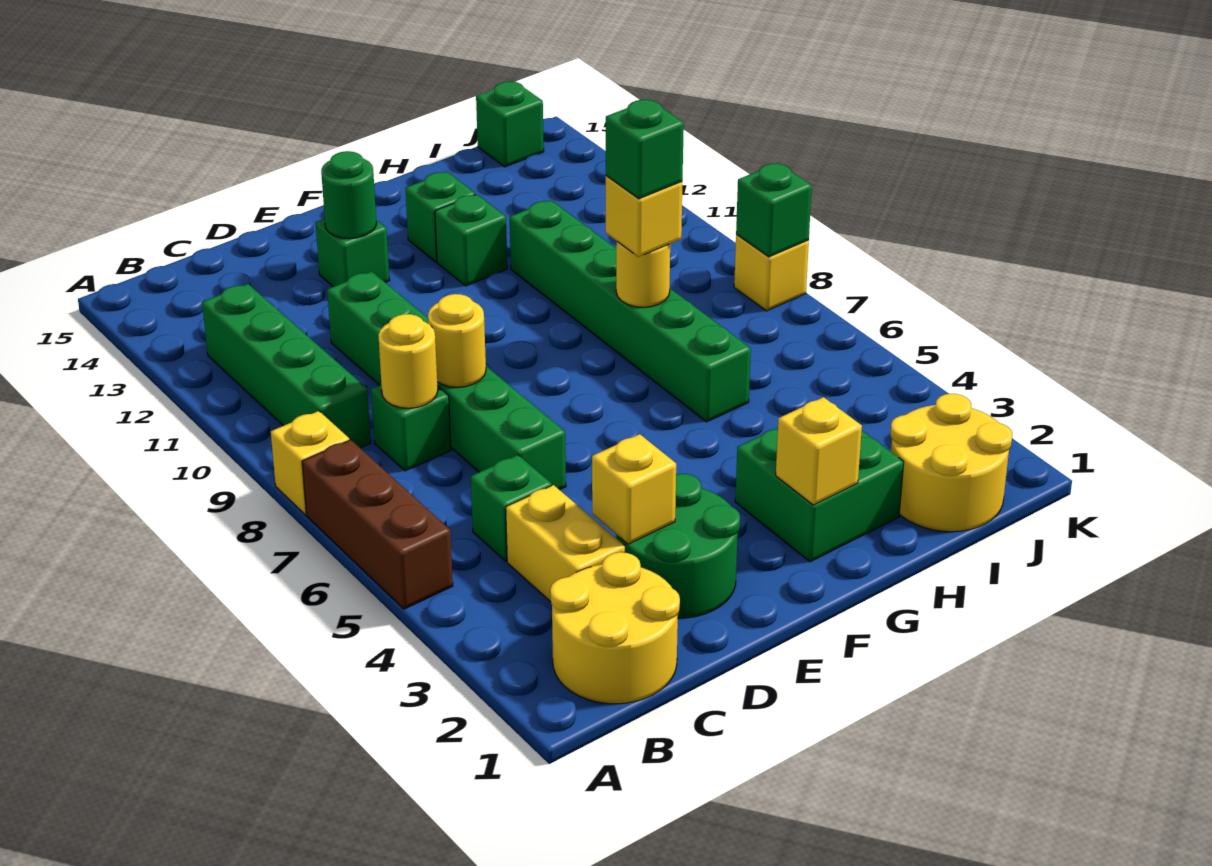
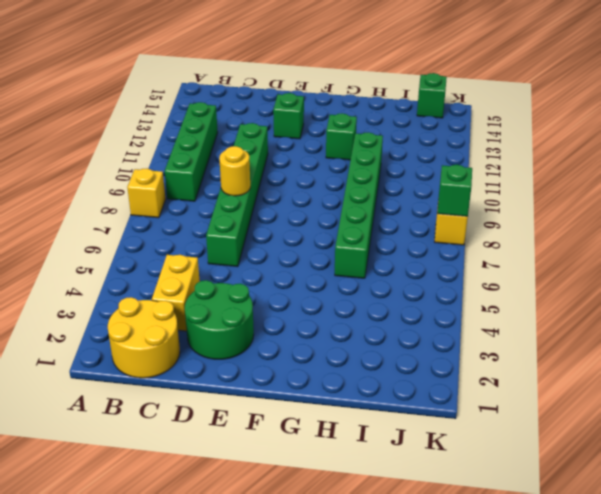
none -> brown brick A5:A7 level 1
none -> green brick C5 level 1
none -> green brick C8 level 1

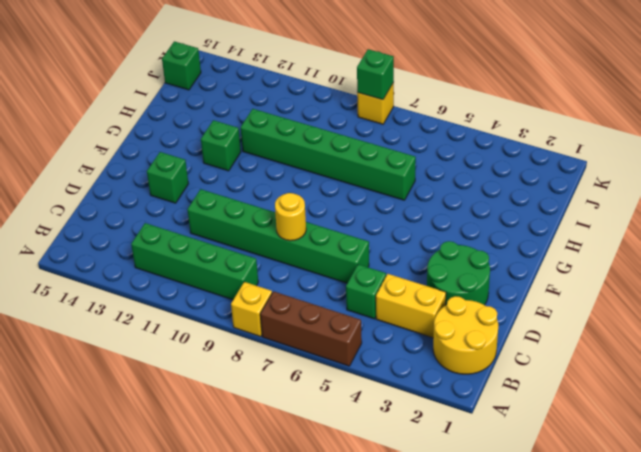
none -> green brick C8 level 1
none -> green brick G2:H3 level 1
none -> green brick G13 level 1

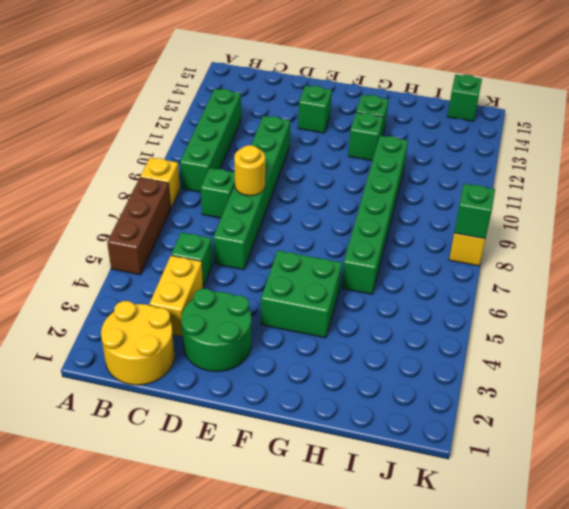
green brick F4:G5 level 1 -> green brick G2:H3 level 1
none -> yellow round brick I1:J2 level 1
none -> yellow round brick C8 level 2
none -> yellow brick D3 level 2

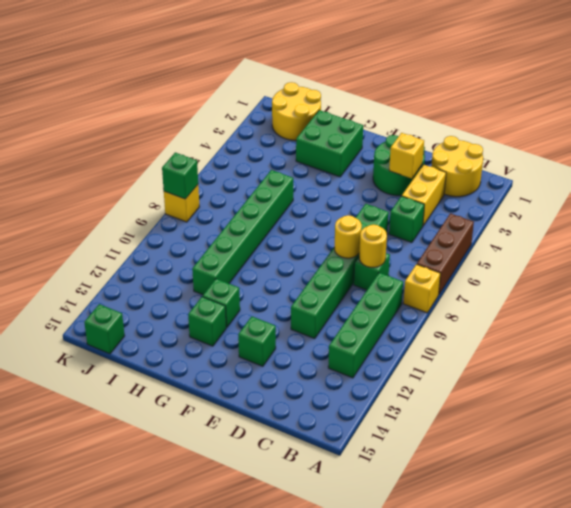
none -> green round brick E13 level 2
none -> yellow brick G2 level 2
none -> yellow round brick H8 level 2

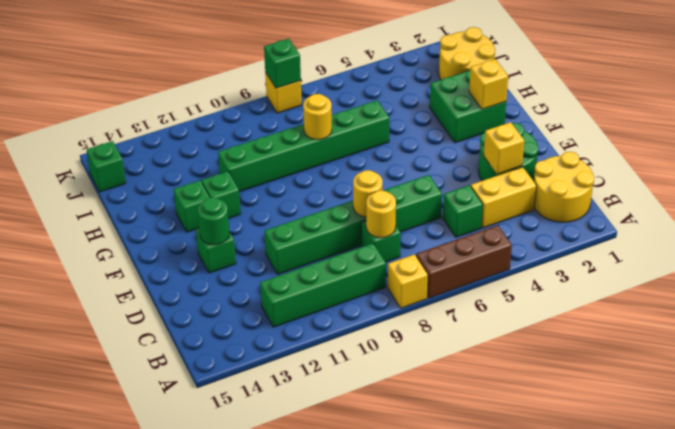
none -> yellow brick H8 level 3
none -> green brick H8 level 4

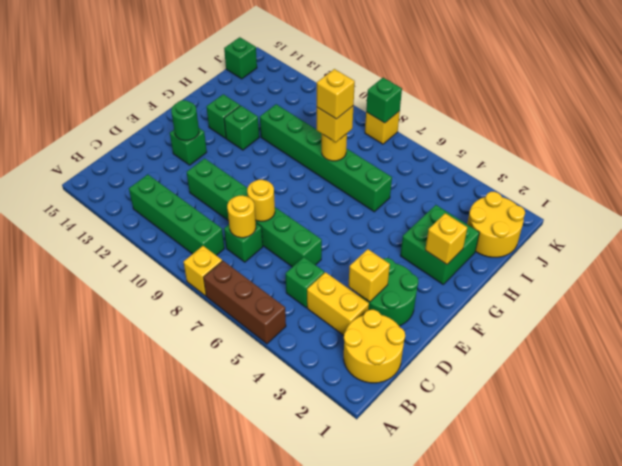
yellow brick H8 level 4 -> green brick H8 level 4

